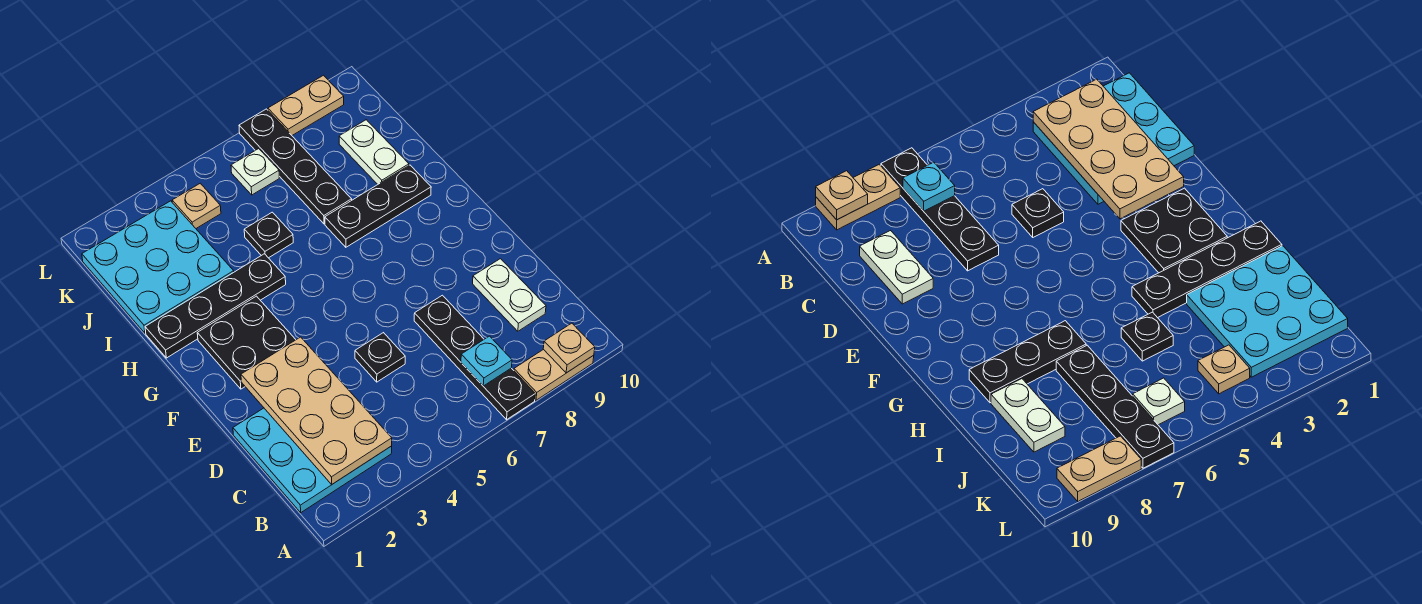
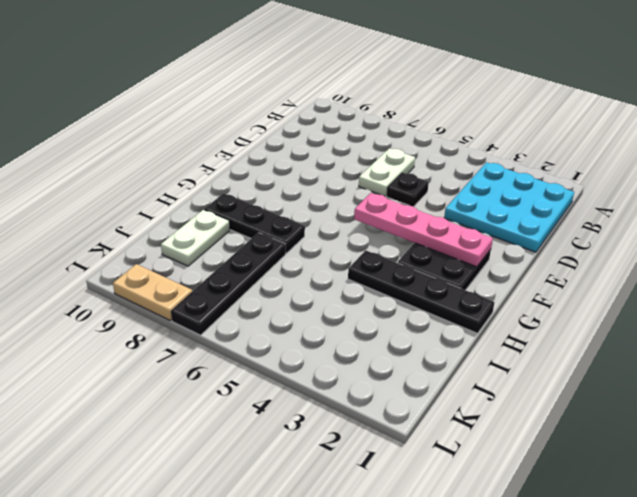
white plate C6:D6 level 1 -> white plate C9:D9 level 1
pink plate F2:F5 level 2 -> none
none -> black plate A7:D7 level 1
none -> tan plate A8:A9 level 1
none -> cyan plate I1:K3 level 1

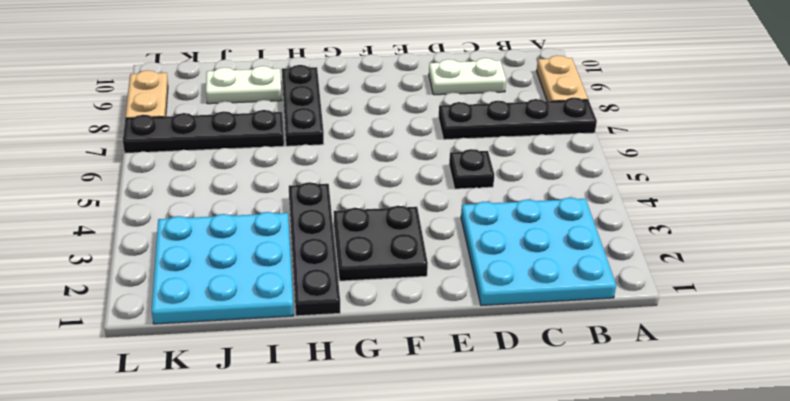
none -> black plate I5 level 1
none -> tan plate K4 level 1
none -> white plate K6 level 1

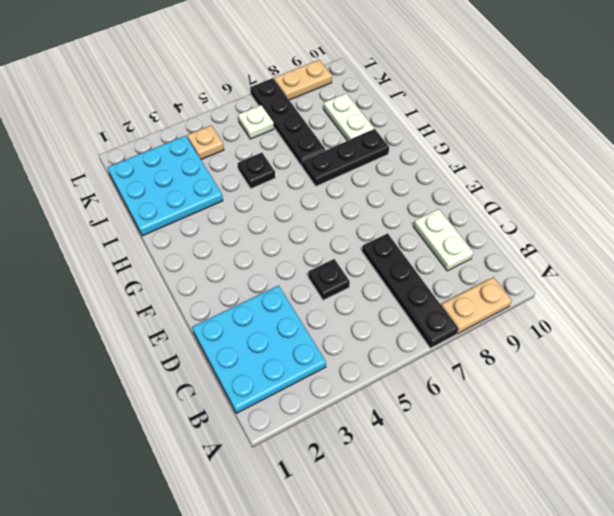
none -> black plate F2:G3 level 1
none -> black plate H1:H4 level 1
none -> tan plate A9 level 2

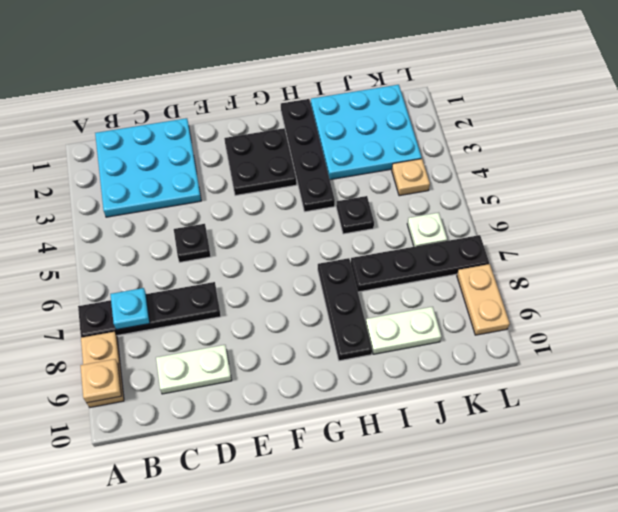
none -> tan plate B2:E3 level 2

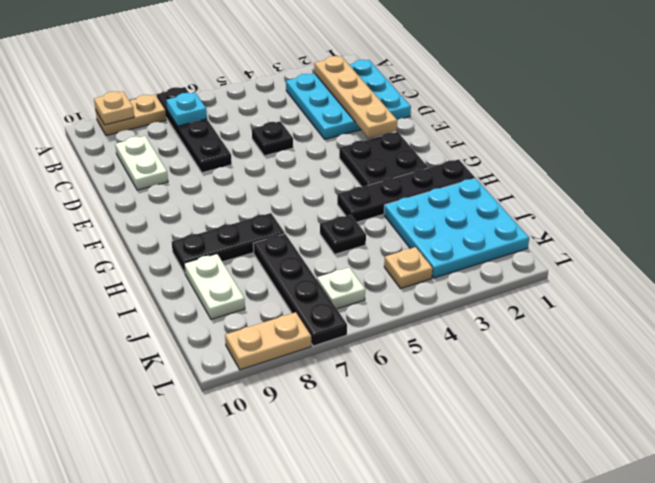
tan plate B2:E2 level 2 -> tan plate B2:E3 level 2

